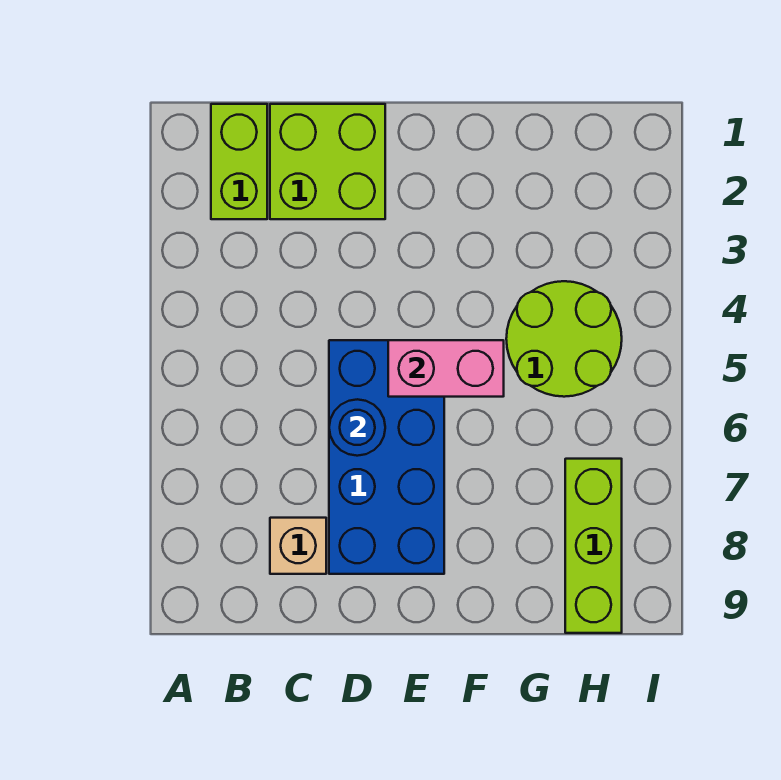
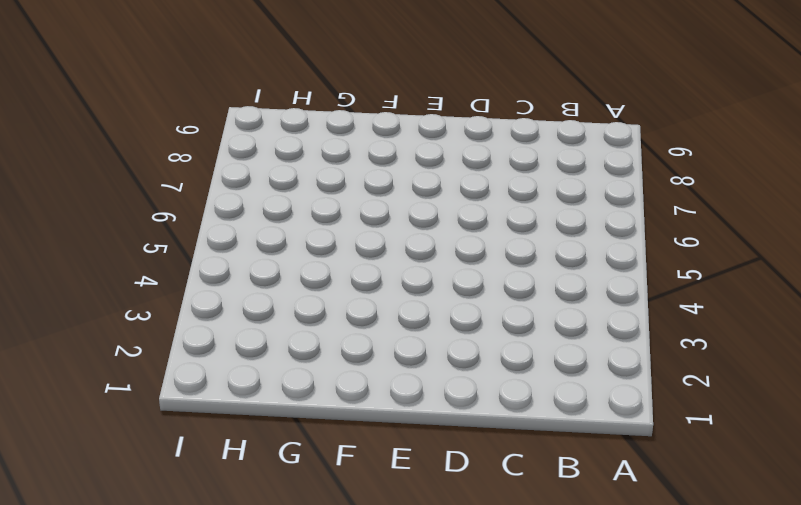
none -> lime brick B1:B2 level 1
none -> lime brick C1:D2 level 1

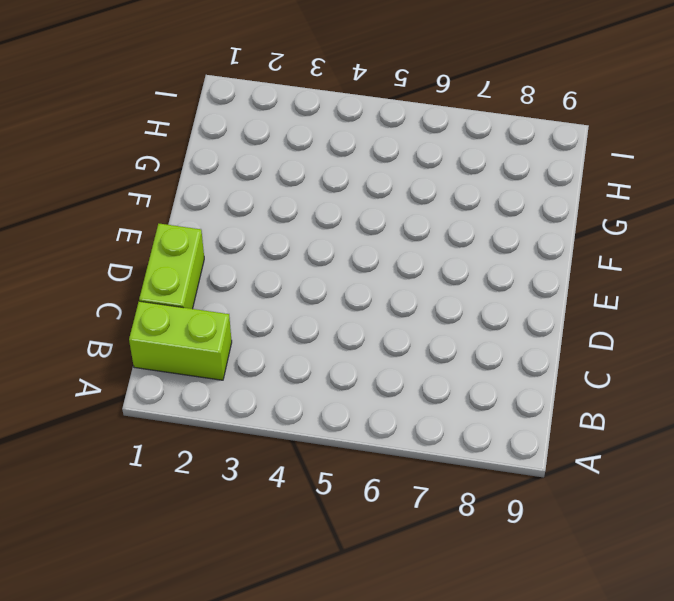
lime brick C1:D1 level 1 -> lime brick C1:D2 level 1
none -> tan brick C8 level 1
none -> blue brick D5:E8 level 1

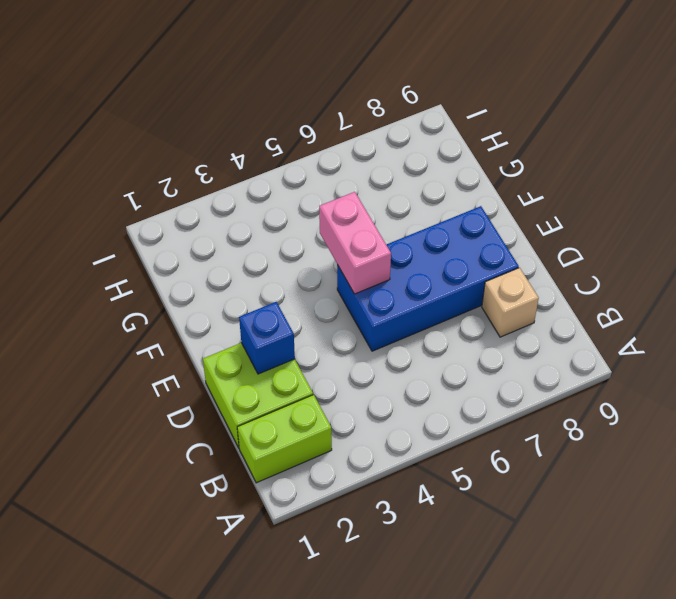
blue brick D2 level 2 -> none
none -> lime round brick G4:H5 level 1
none -> lime brick H7:H9 level 1

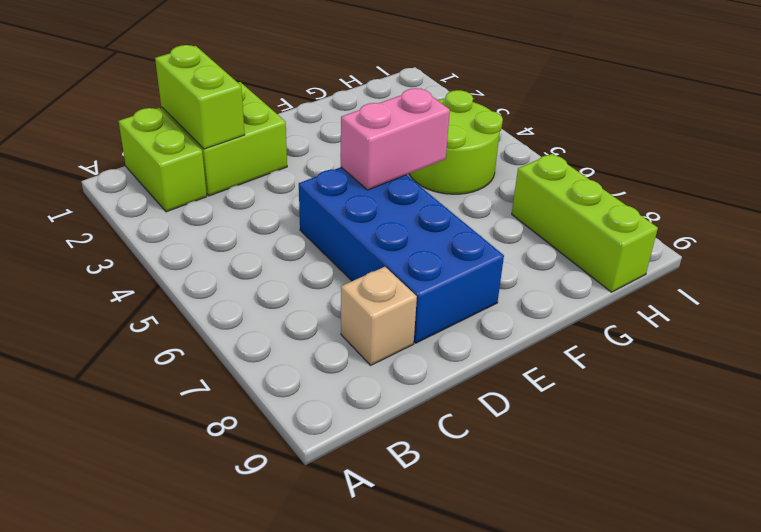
lime brick C1:C2 level 2 -> none
none -> blue round brick D6 level 2

